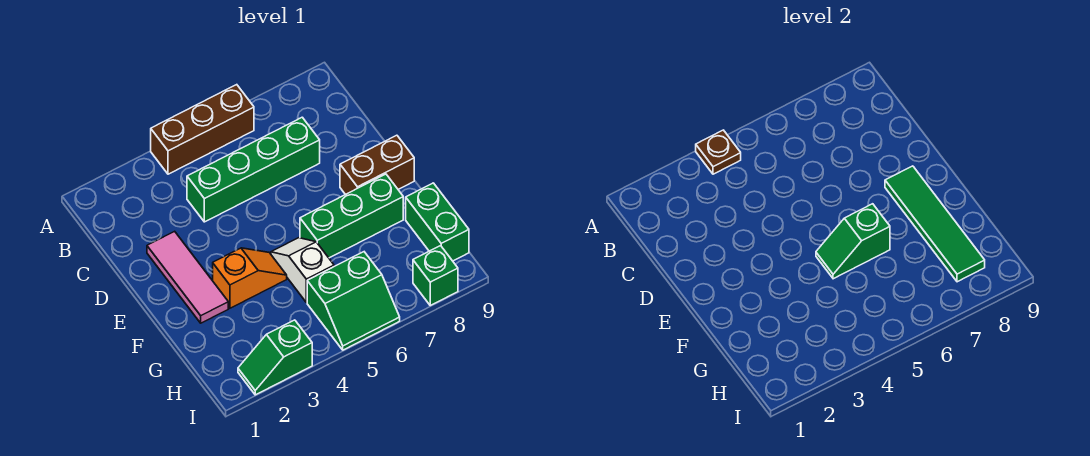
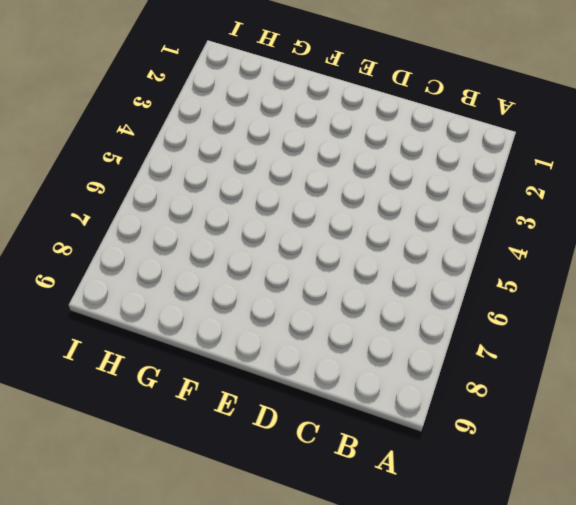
none -> brown brick A4:A6 level 1
none -> green brick C4:C7 level 1
none -> pink tile D2:F2 level 1

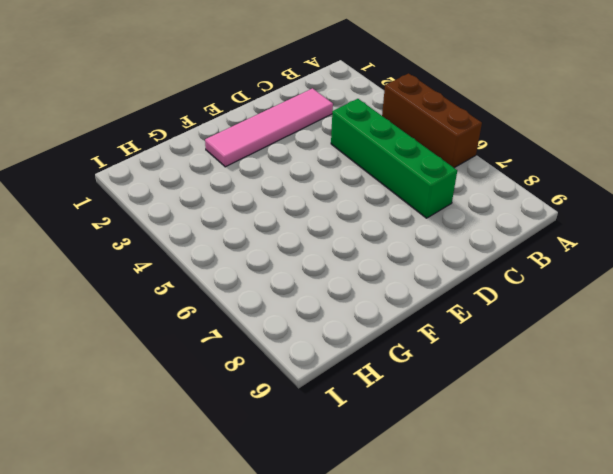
pink tile C2:F2 level 1 -> pink tile D2:F2 level 1
none -> brown brick E8:E9 level 1
none -> orange slope F3:F4 level 1 top 3
none -> white slope F5:G5 level 1 top G

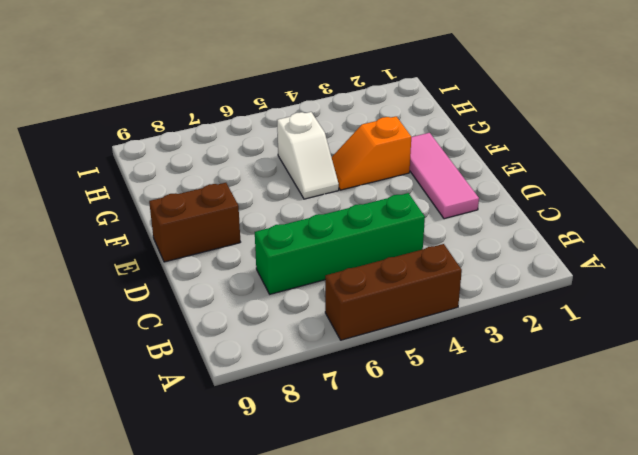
none -> green brick F6:F8 level 1
none -> green brick G9:H9 level 1
none -> green slope H5:I6 level 1 top H

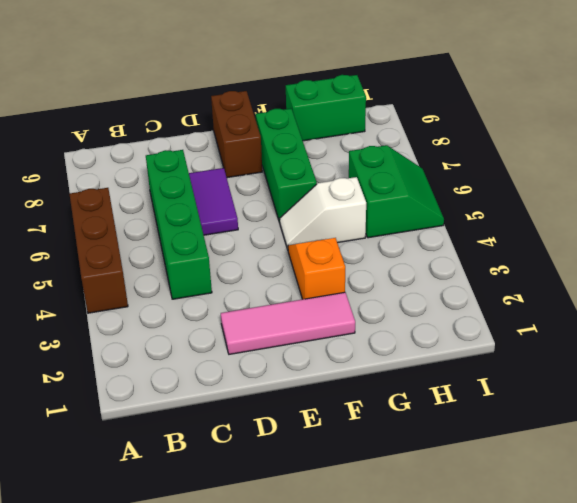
purple tile D6:D7 level 1 -> none
none -> green slope I2:I3 level 1 top 3
none -> green brick I8 level 1
none -> brown plate A4 level 2

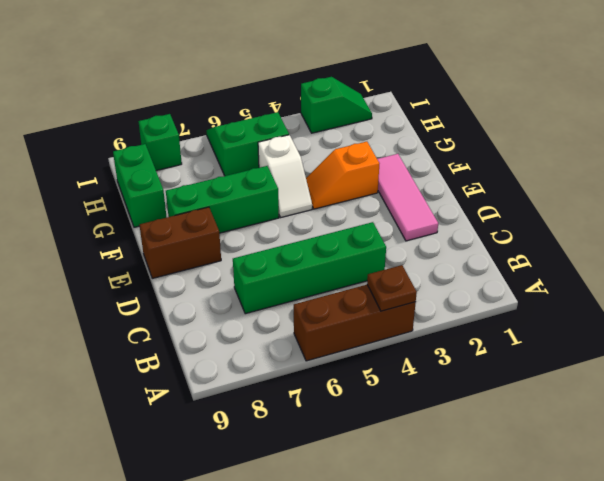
none -> green tile E8:H8 level 2
none -> green slope F5:F6 level 2 top 6

